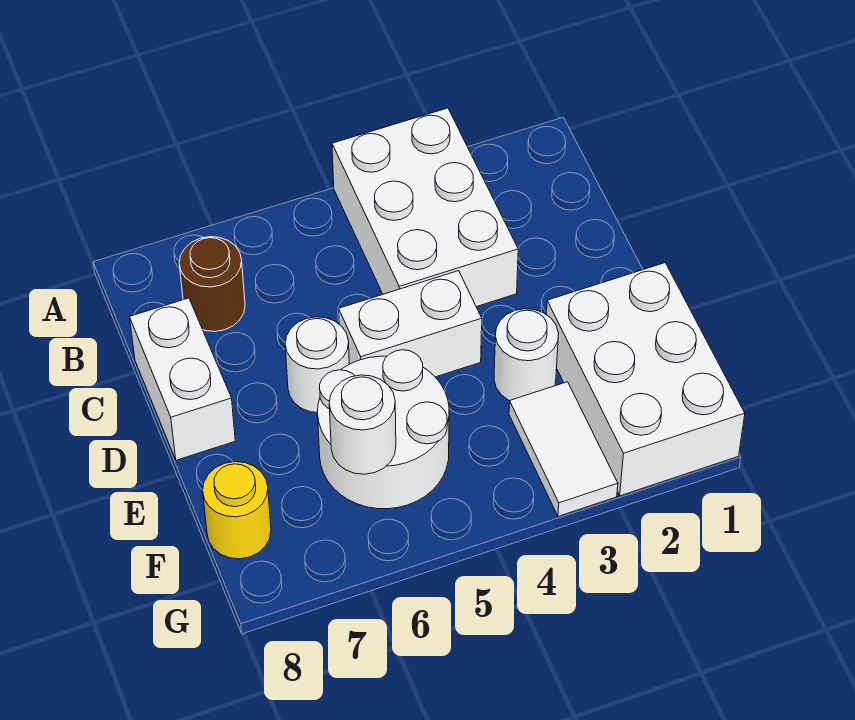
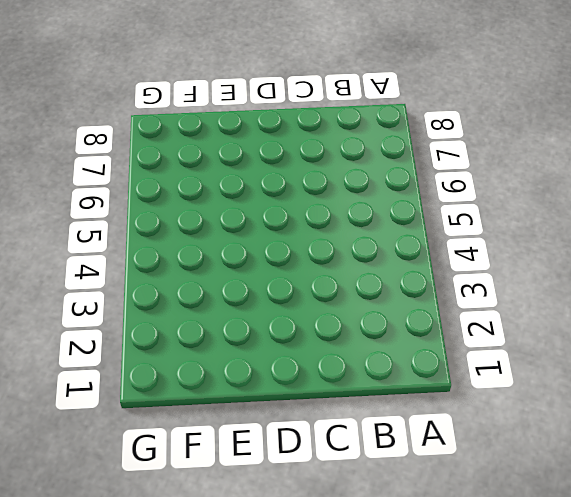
none -> white brick A3:C4 level 1
none -> brown round brick B7 level 1

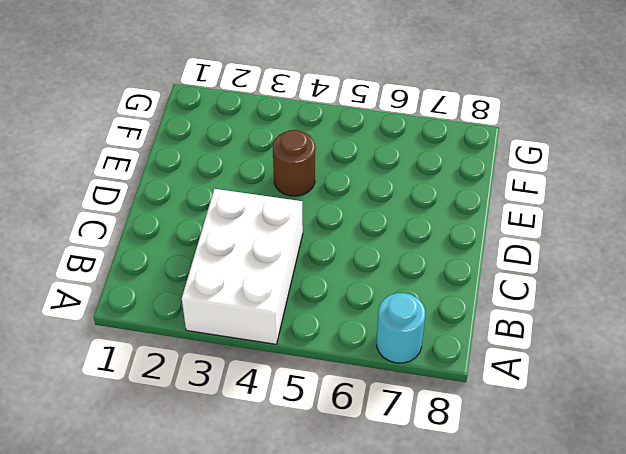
cyan round brick A7 level 1 -> none
brown round brick E4 level 1 -> brown round brick B7 level 1
none -> white brick C8:D8 level 1
none -> white brick D4:D5 level 1

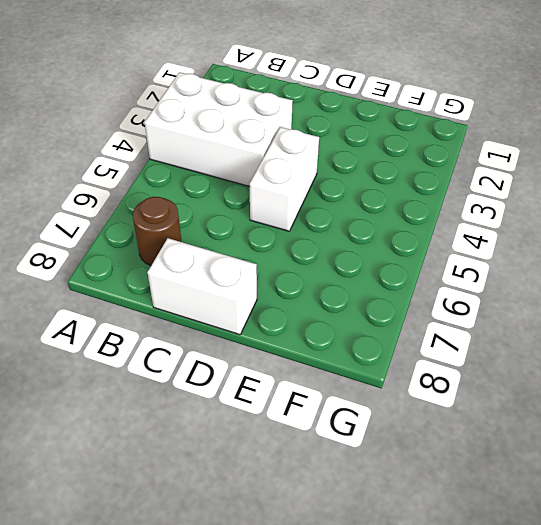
none -> white round brick D6 level 1
none -> white brick E1:G2 level 1

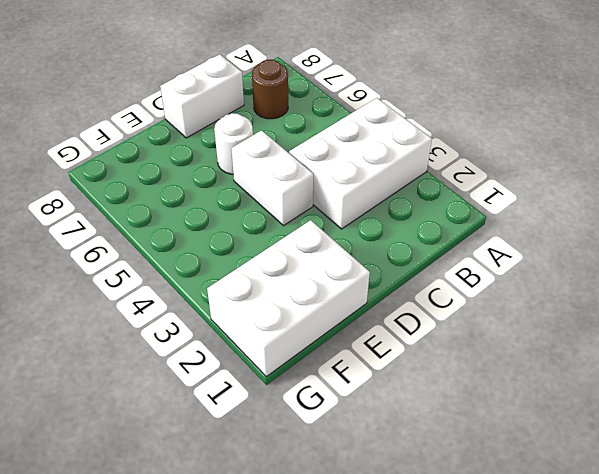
none -> white round brick E3 level 1
none -> white round brick E5:F6 level 1

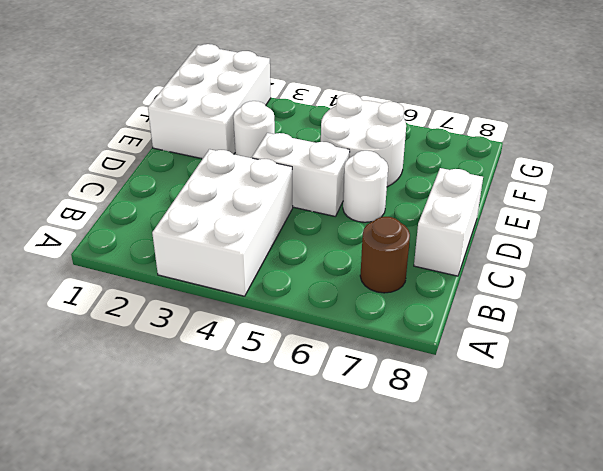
none -> white tile F3:G3 level 1
none -> yellow round brick F8 level 1

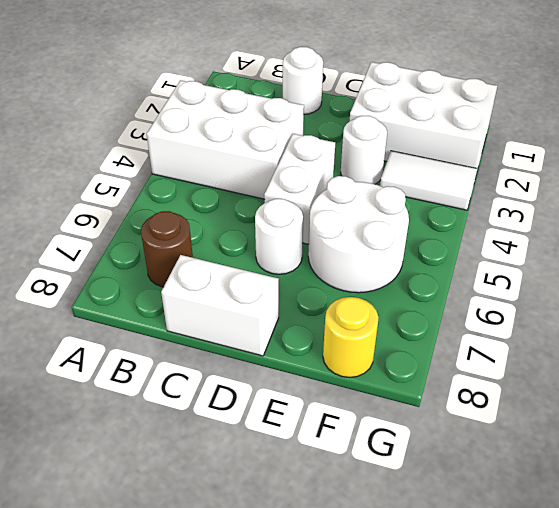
white round brick C1 level 1 -> white round brick F6 level 2

